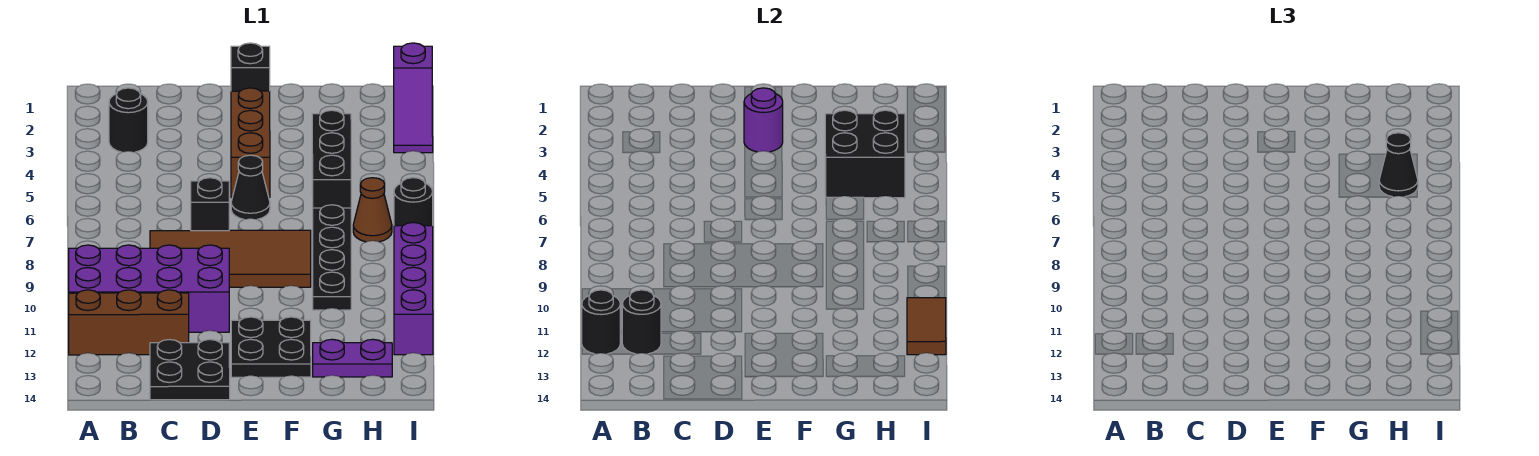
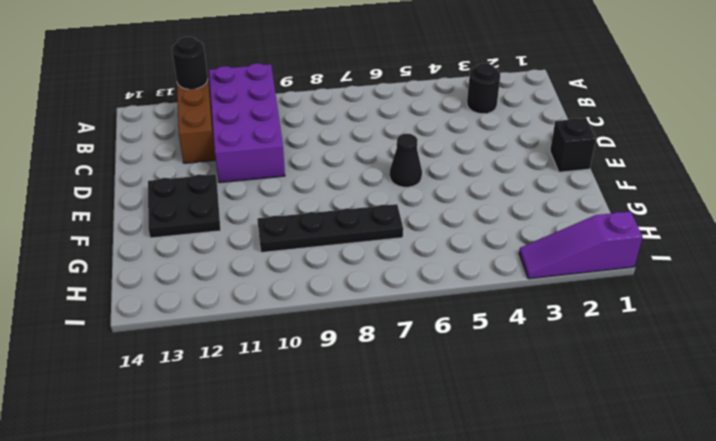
none -> brown tile C8:F9 level 1
none -> black plate C13:D14 level 1
none -> black brick D7 level 1

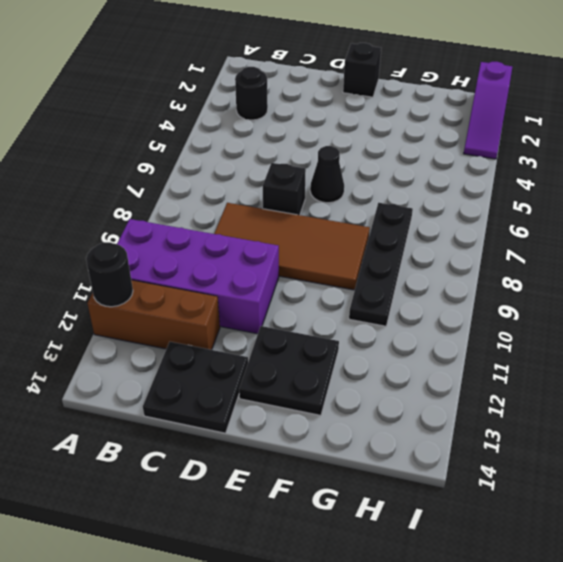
none -> brown brick E3:E5 level 1
none -> black brick G4:G6 level 1
none -> purple plate G13:H13 level 1

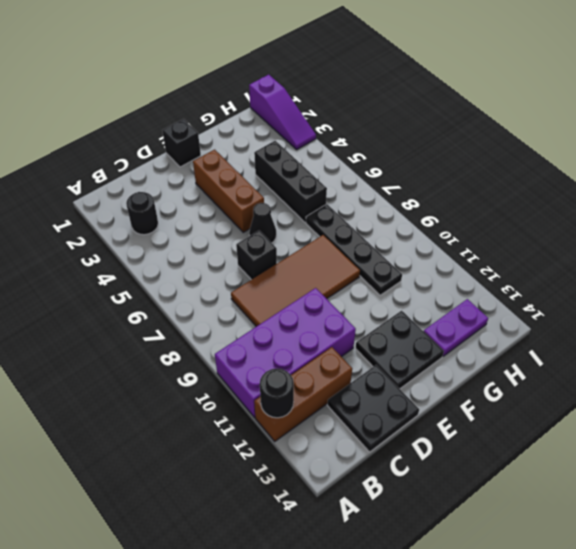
none -> brown cone H7 level 1
none -> black round brick I7 level 1
none -> purple brick I9:I12 level 1

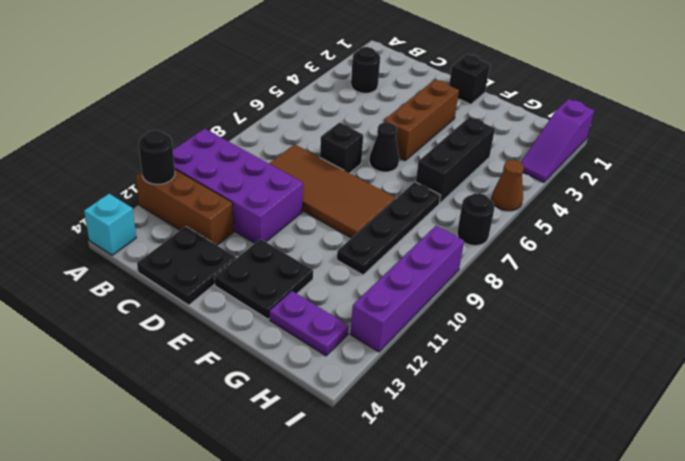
cyan brick A14 level 1 -> none
brown cone I5 level 1 -> brown cone H7 level 1
none -> black round brick B12 level 2
none -> purple round brick E3 level 2
none -> black brick G4:H5 level 2

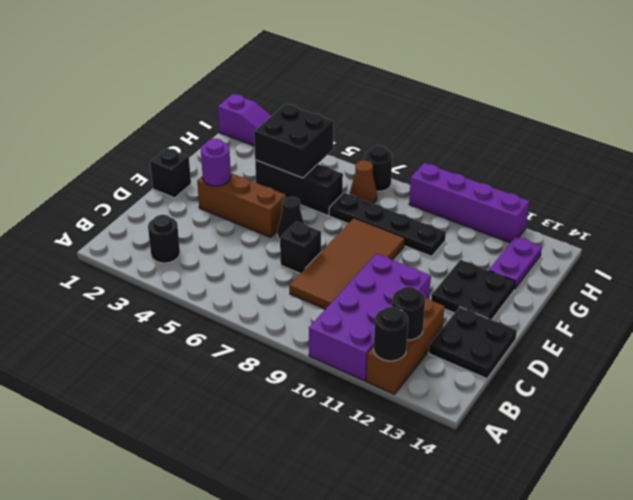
none -> brown tile I11:I12 level 2
none -> black cone H5 level 3

